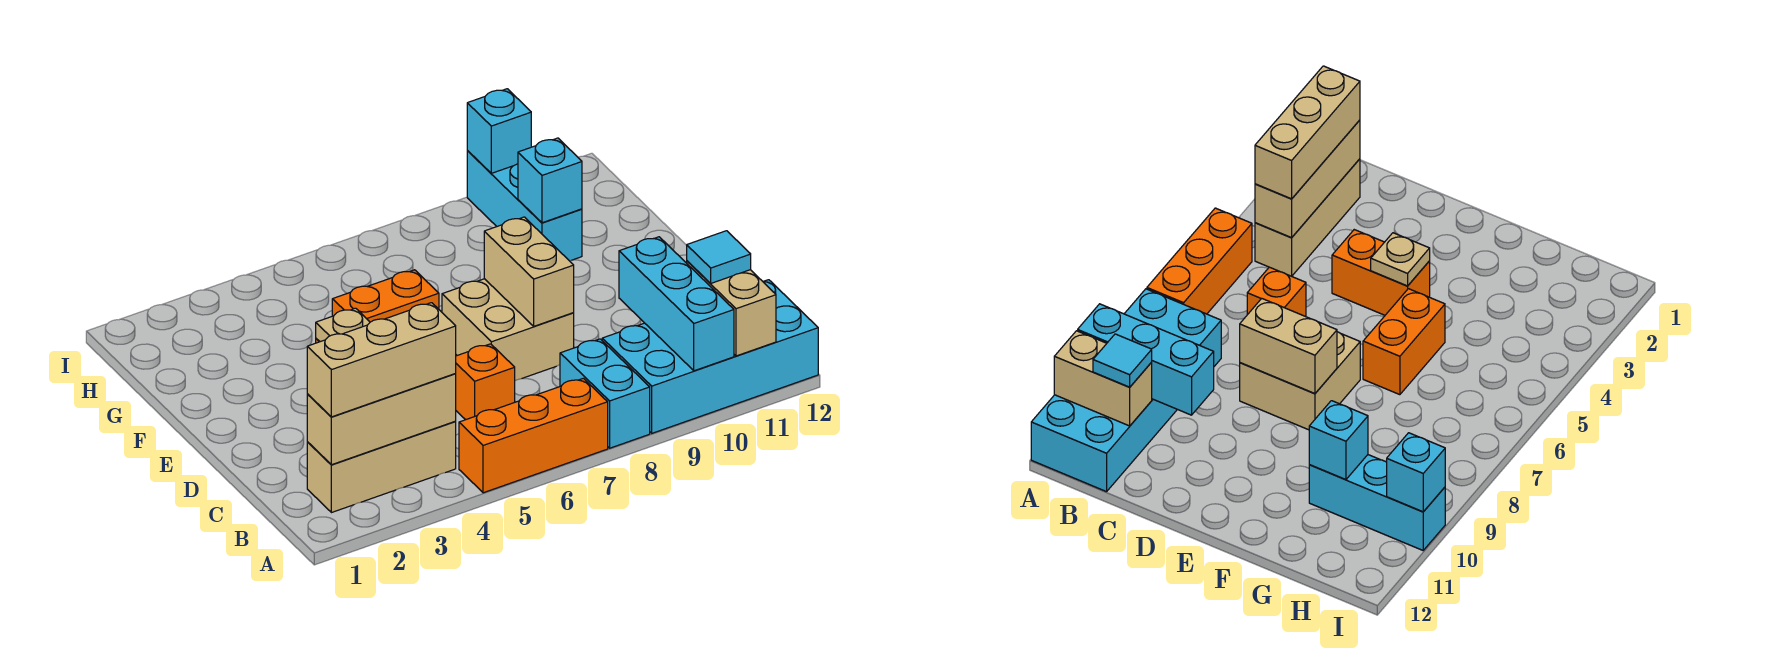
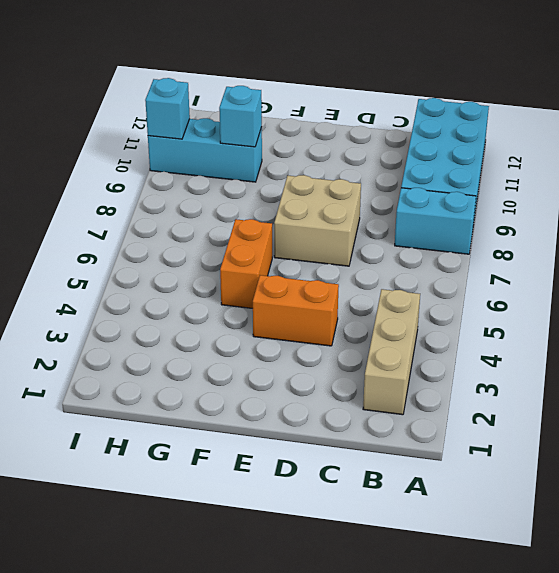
none -> orange brick A5:A7 level 1
none -> orange brick C6 level 1
none -> cyan brick A10:C10 level 2

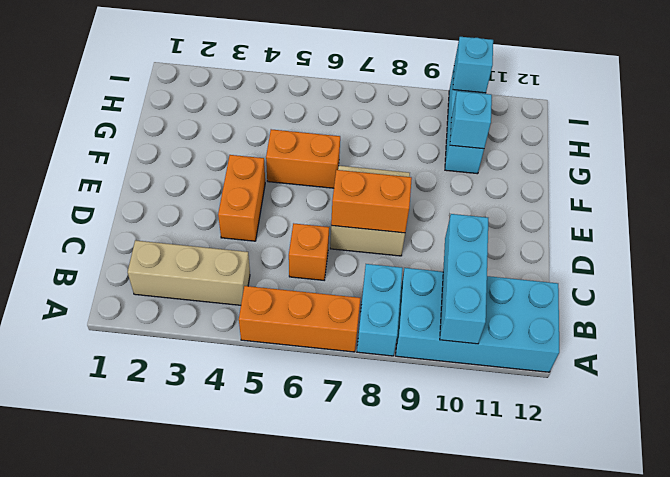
orange brick D7:D8 level 2 -> tan brick D8:E8 level 2
none -> tan brick A11:B11 level 2
none -> tan brick B2:B4 level 2
none -> tan plate E4 level 2

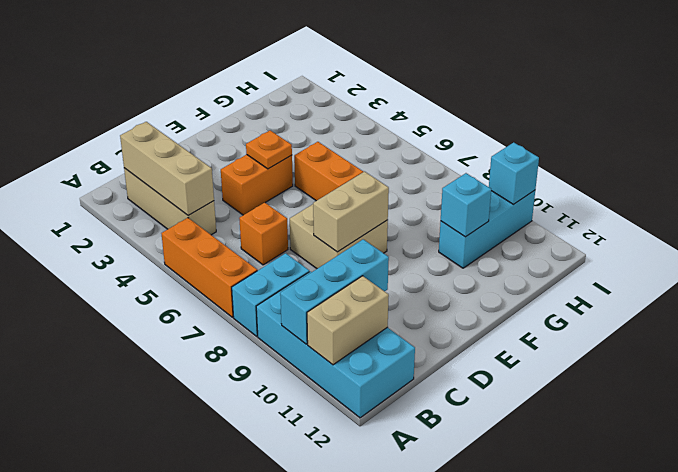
orange plate E4 level 2 -> tan plate E4 level 2
none -> tan brick B2:B4 level 3
none -> cyan tile B11 level 3

